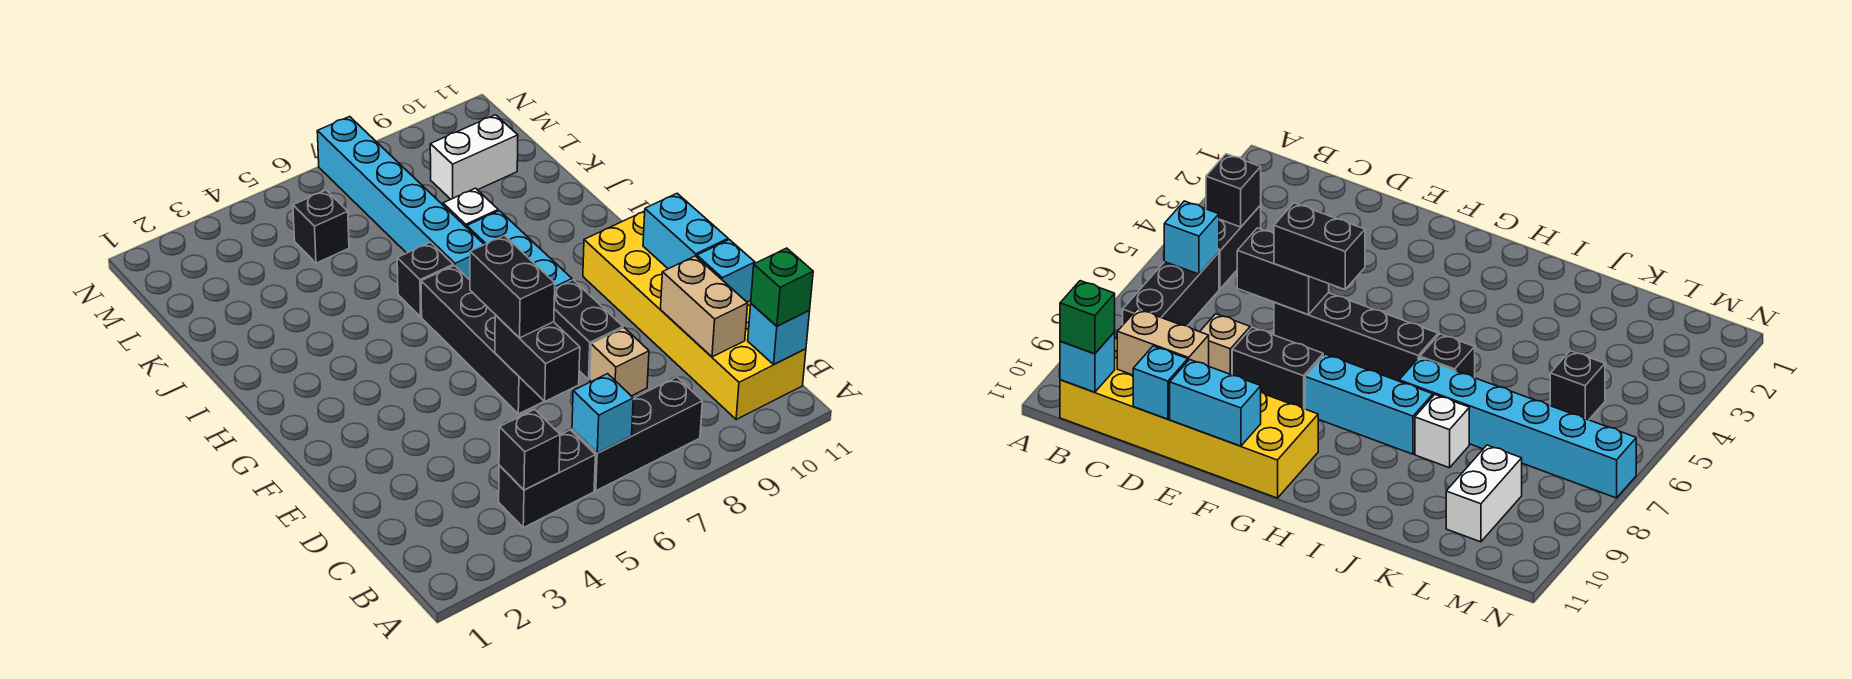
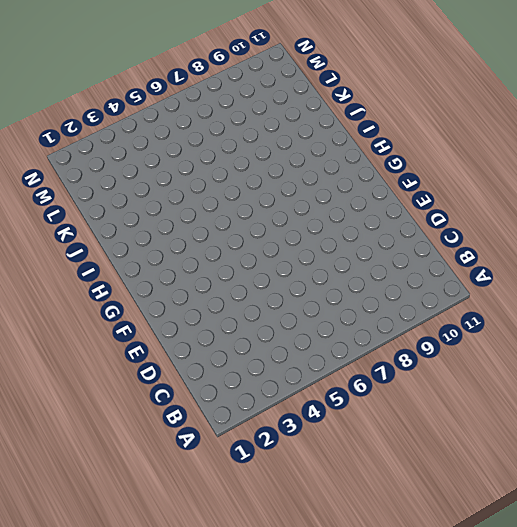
none -> black brick B4:B5 level 1
none -> black brick B6:B8 level 1
none -> yellow brick B10:G11 level 1

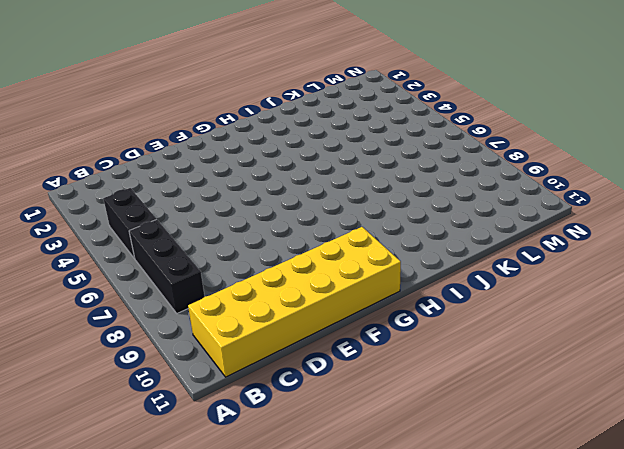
none -> tan brick D8 level 1
none -> black brick E6:H6 level 1
none -> black brick E8:F8 level 1

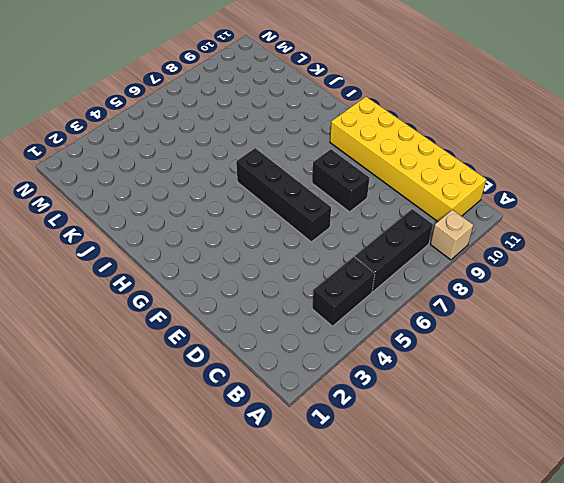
tan brick A9 level 1 -> tan brick D8 level 1
none -> cyan brick G8:I8 level 1
none -> black brick I6 level 1
none -> cyan brick I7:N7 level 1

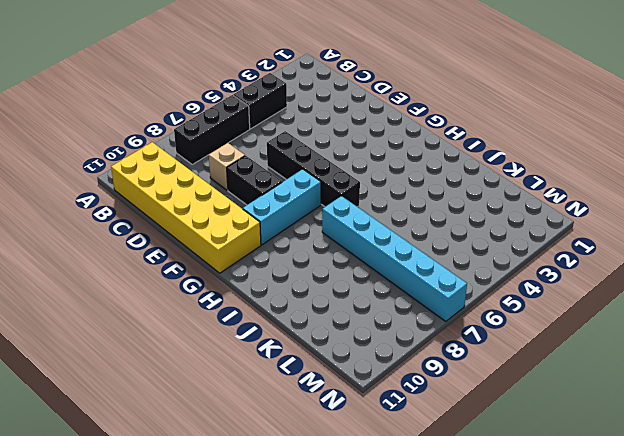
cyan brick G7:G9 level 1 -> cyan brick G8:I8 level 1
none -> black brick I6 level 1
none -> white brick J8 level 1
none -> black brick L5 level 1

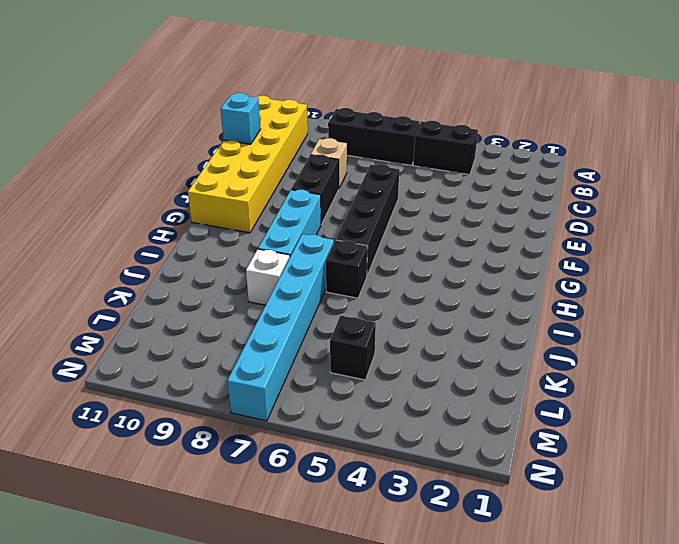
none -> white brick L9:L10 level 1
none -> black brick B4 level 2
none -> cyan brick B6 level 2

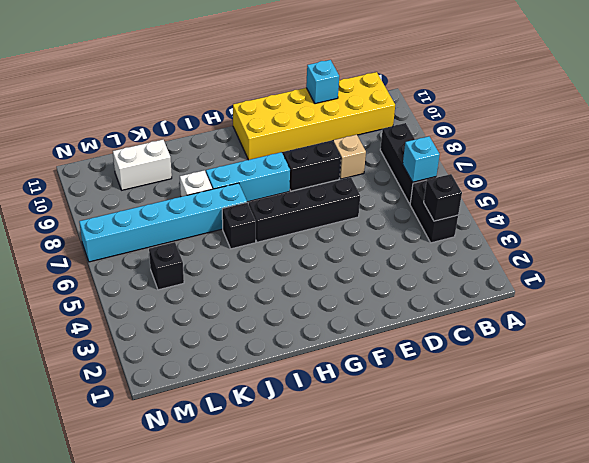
white brick K10:L10 level 1 -> white brick L9:L10 level 1
none -> cyan brick B11 level 2
none -> tan brick C10:D10 level 2
none -> black brick D6:E6 level 2

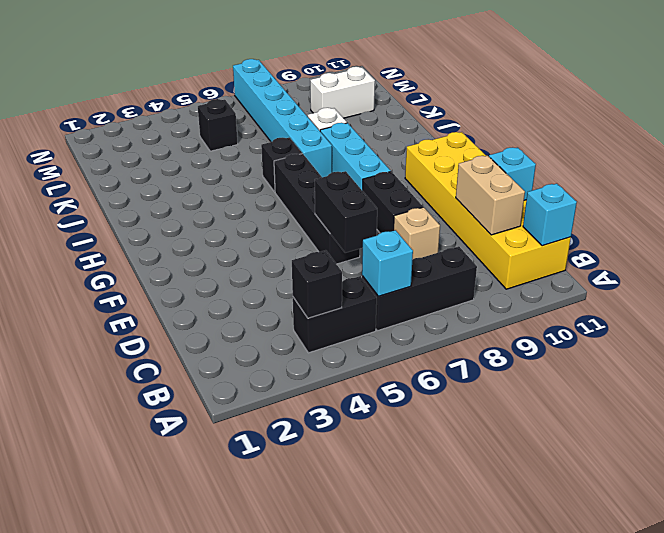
none -> cyan brick E11:F11 level 2
none -> green brick B11 level 3
none -> black brick E6:F6 level 3

